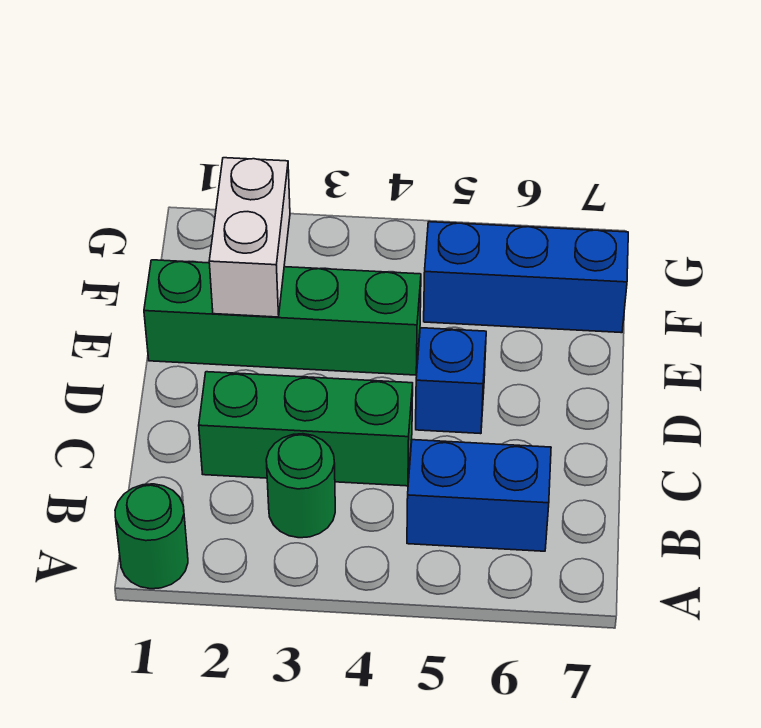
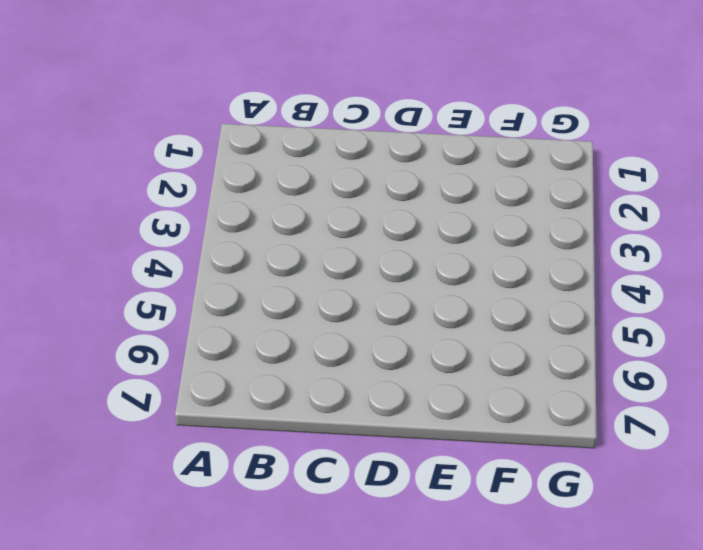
none -> green round brick A1 level 1
none -> green round brick B3 level 1

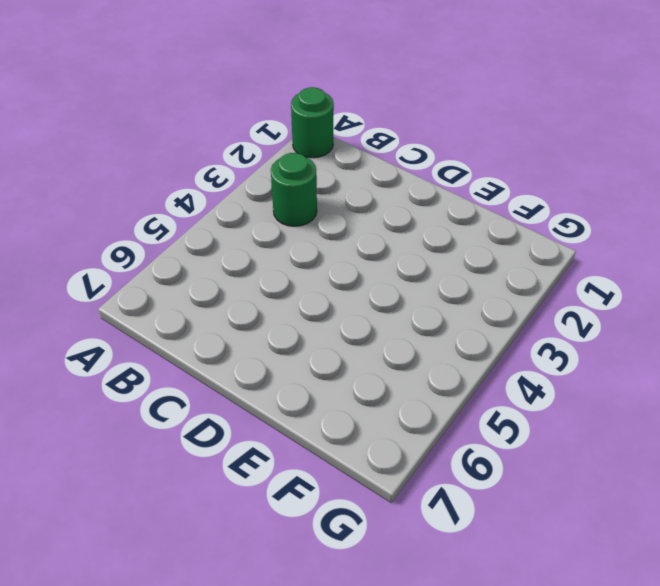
none -> blue brick B5:B6 level 1
none -> green brick C2:C4 level 1

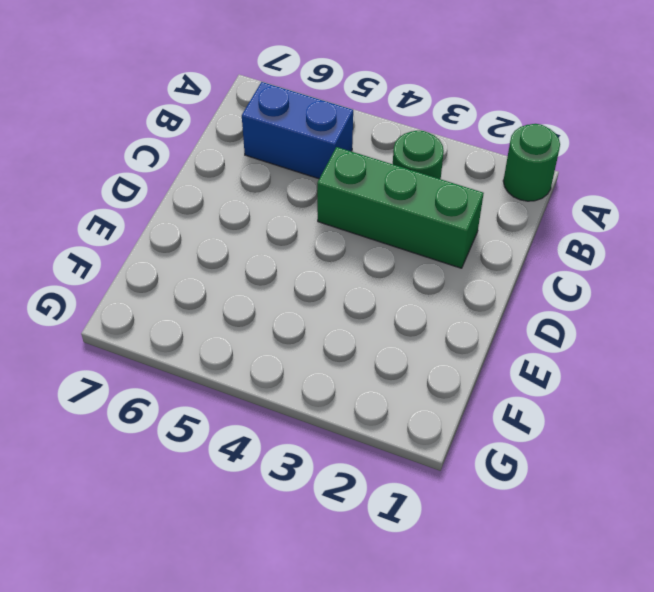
none -> blue brick D5 level 1
none -> green brick E1:E4 level 1

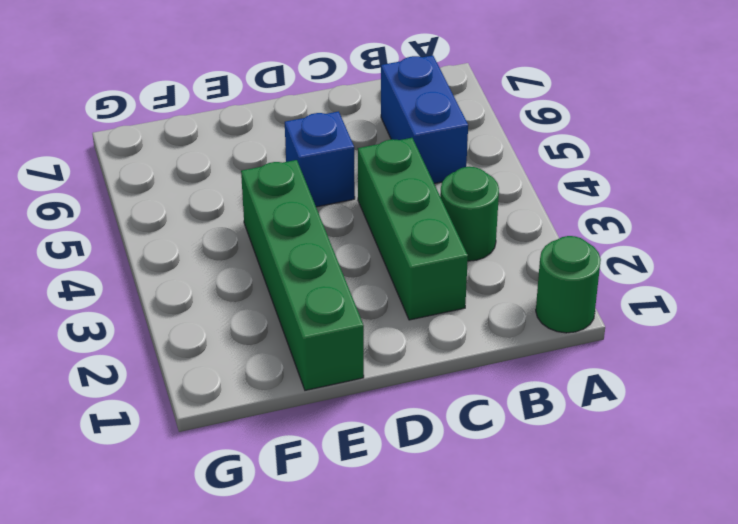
none -> blue brick F5:F7 level 1
none -> white brick E2:F2 level 2

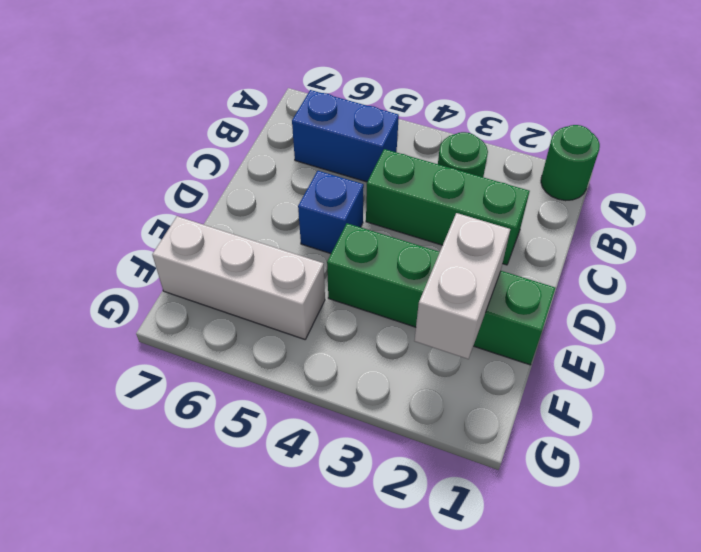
white brick F5:F7 level 1 -> blue brick F5:F7 level 1

